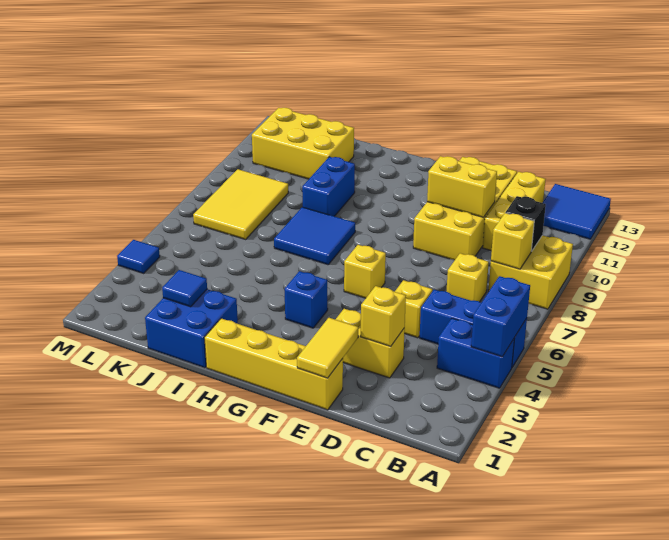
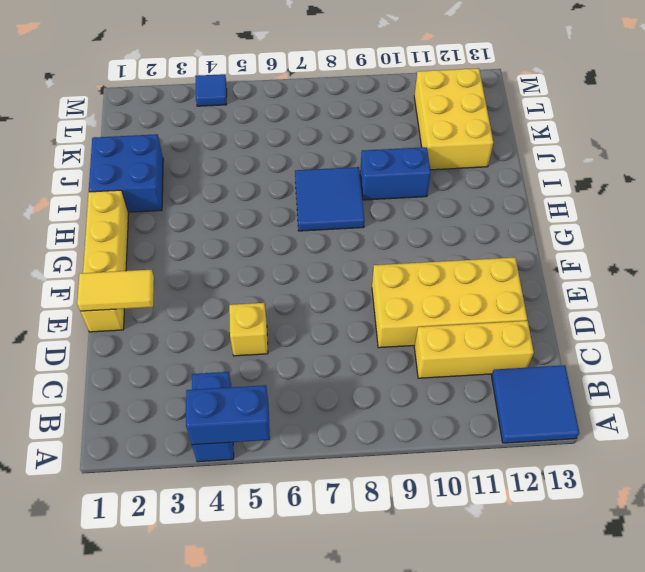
none -> blue brick A5:C5 level 1
none -> yellow brick A8:B9 level 1
none -> yellow brick C7 level 1

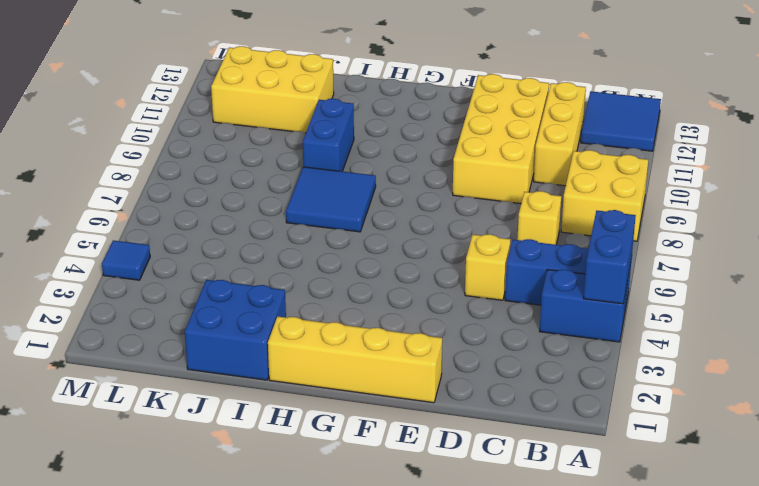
none -> yellow brick D3:E3 level 1
none -> yellow brick F6 level 1
none -> blue brick G4 level 1

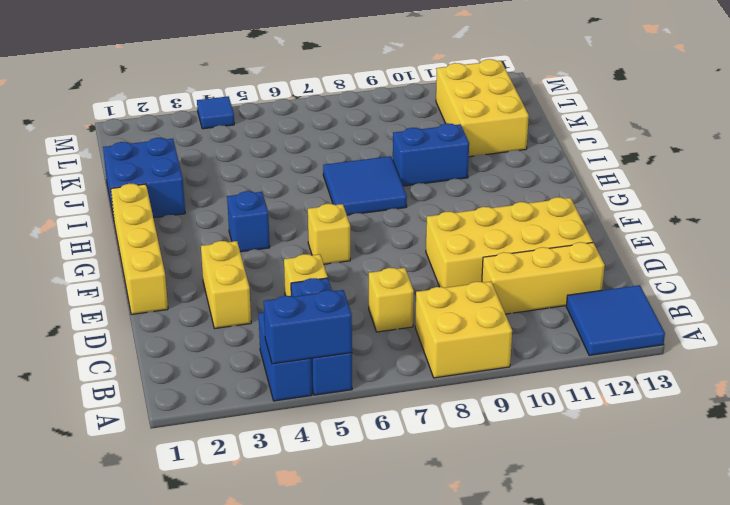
none -> yellow tile K7:L9 level 1
none -> yellow brick B8 level 2
none -> black brick B9 level 2

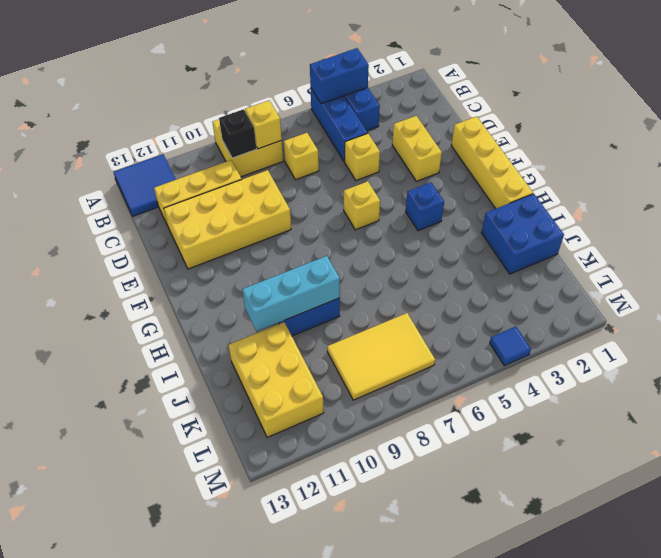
cyan brick I9:I11 level 2 -> none
none -> blue tile H7:I8 level 1
none -> yellow brick D3 level 2
none -> yellow brick D10:E10 level 2

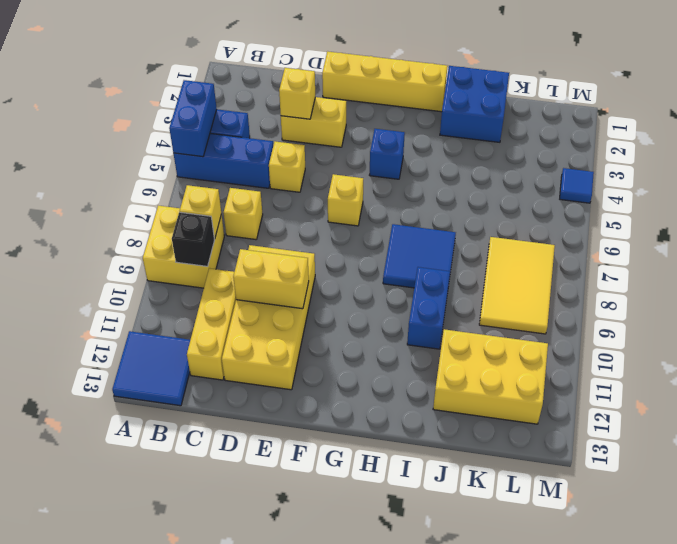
none -> yellow tile E1:E2 level 2
none -> blue tile J2 level 2

